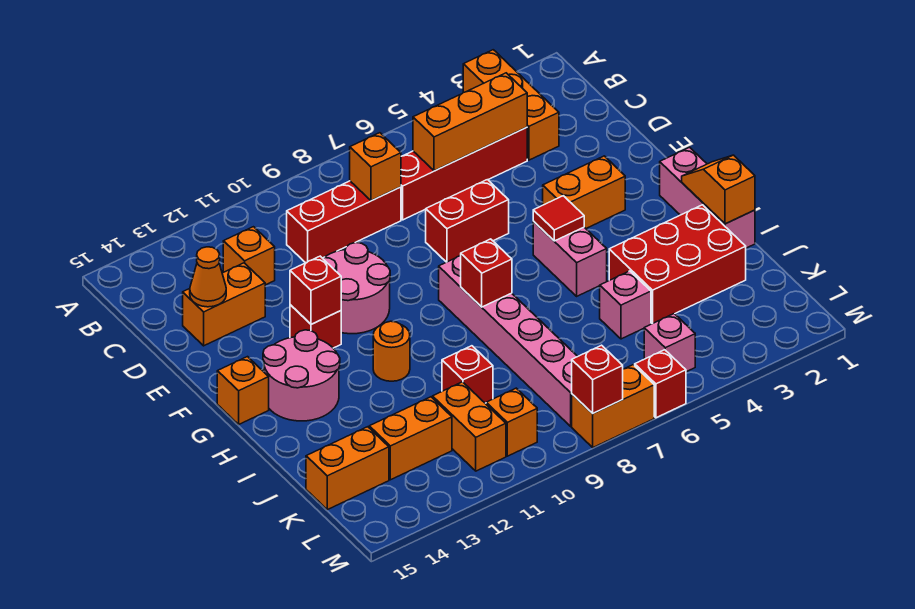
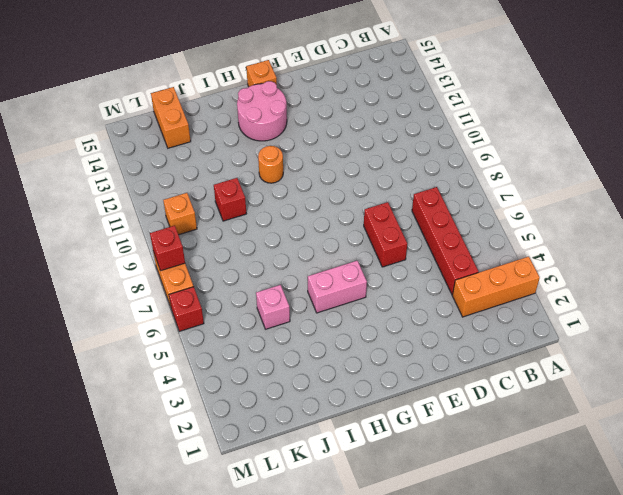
none -> red brick C8:C10 level 1
none -> orange brick C12 level 1
none -> orange brick D13:D14 level 1
none -> pink round brick E10:F11 level 1

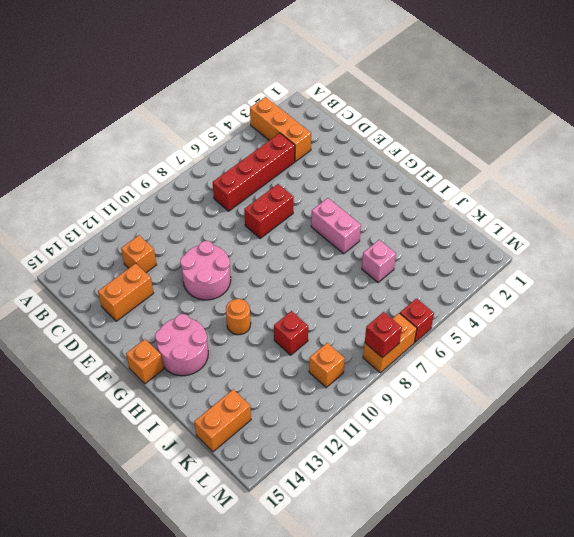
none -> red brick C8:C10 level 1
none -> orange brick F3:F4 level 1
none -> red brick F12 level 1
none -> pink brick G1:I1 level 1

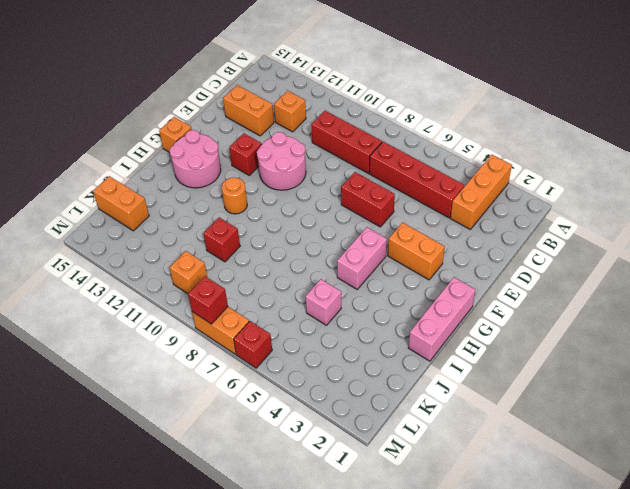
none -> pink brick G8:L8 level 1
none -> red brick I2:J4 level 1
none -> orange brick K11:L11 level 1
none -> orange brick K12:K13 level 1

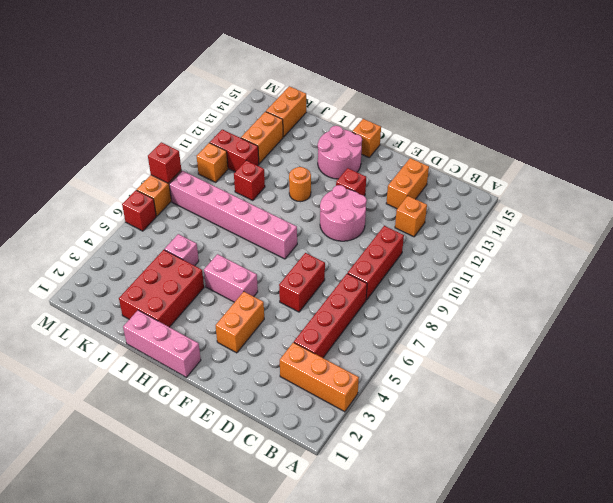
red brick K11:L11 level 1 -> orange brick K11:L11 level 1
none -> pink brick L5 level 1
none -> orange brick C4:C6 level 2
none -> orange brick C8 level 2
none -> orange cone D14 level 2

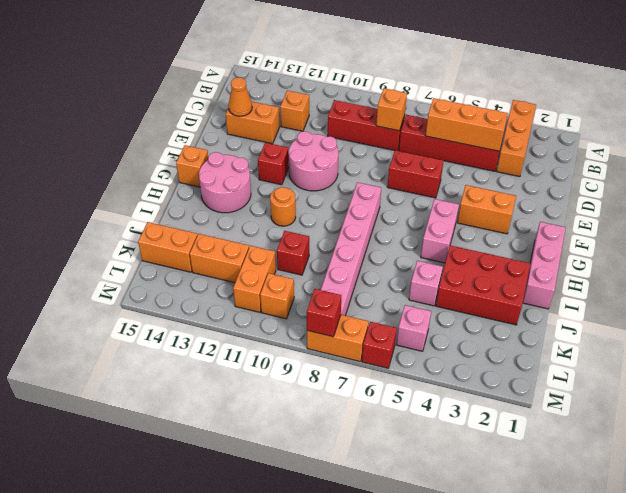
none -> red brick F12 level 2
none -> red tile G5 level 2
none -> orange slope H1:I1 level 2 top I
none -> red brick H8 level 2

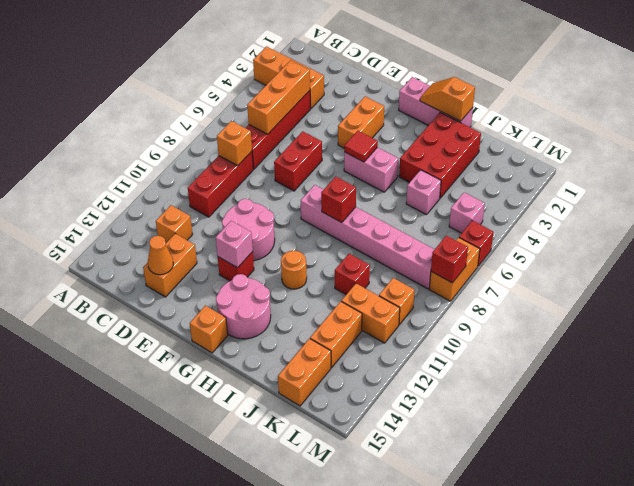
pink brick F12 level 2 -> red brick F12 level 2

